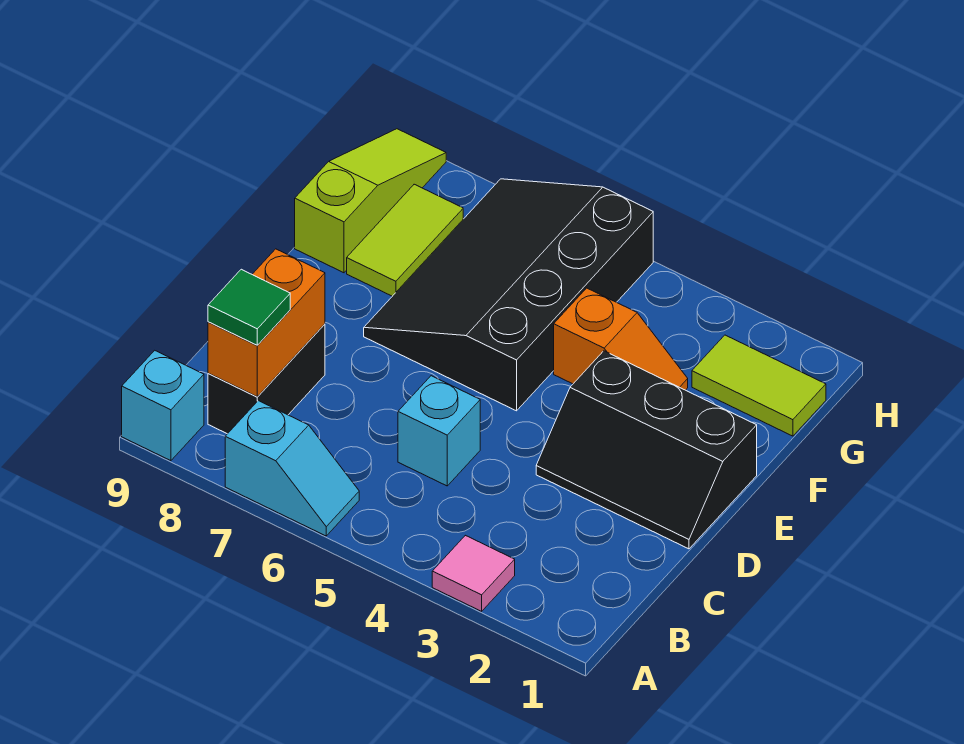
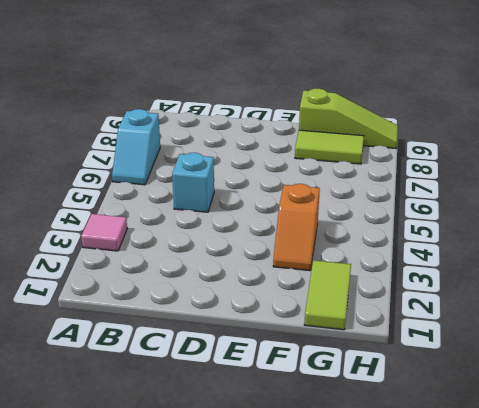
none -> cyan brick A9 level 1
none -> black brick B8:C8 level 1
none -> black slope D1:E3 level 1 top E

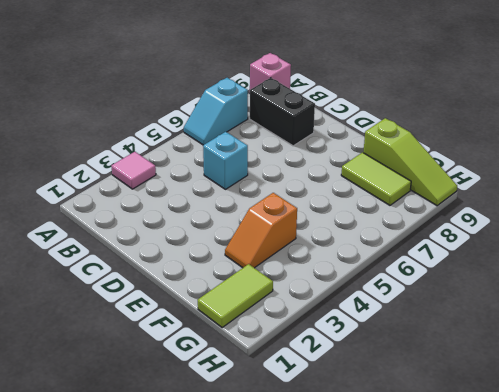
pink brick A9 level 1 -> cyan brick A9 level 1
none -> black slope D1:E3 level 1 top E
none -> black slope E5:H7 level 1 top 5
none -> orange brick B8:C8 level 2

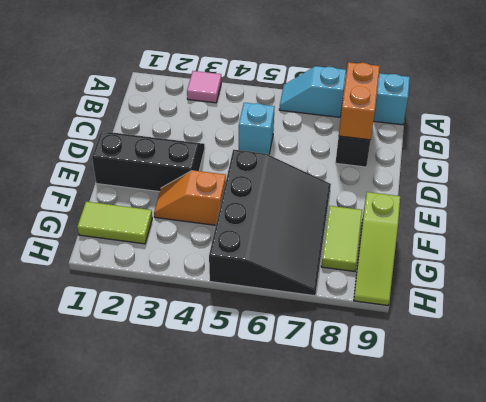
none -> green tile B8 level 3

